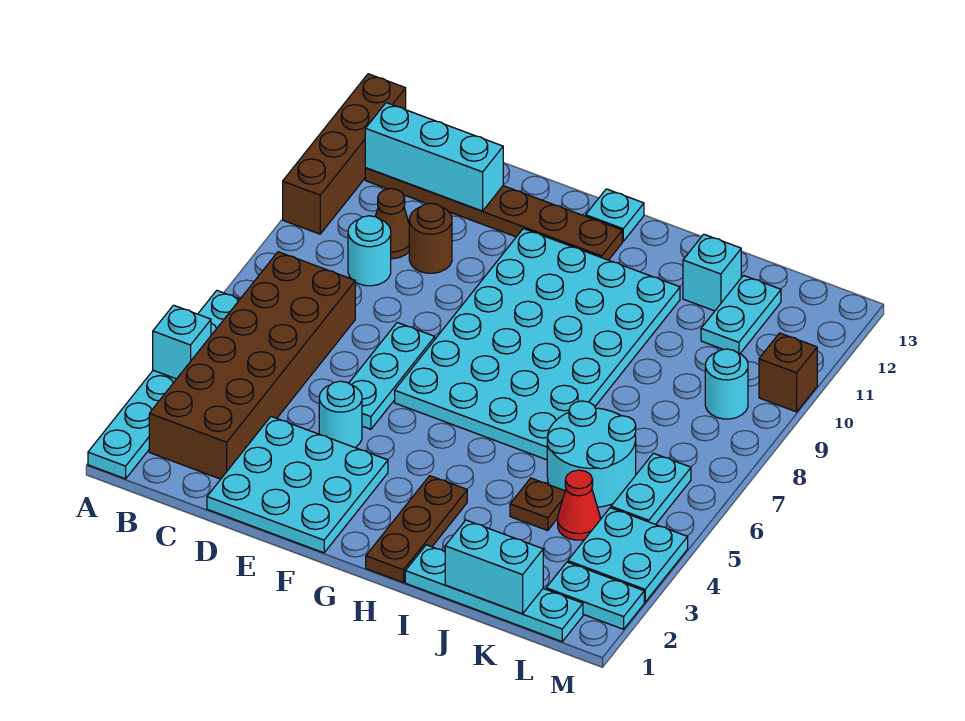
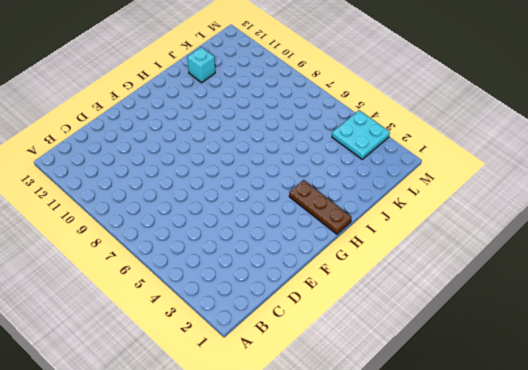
none -> cyan plate A1:A6 level 1
none -> brown brick A10:A13 level 1
none -> brown brick B2:C7 level 1

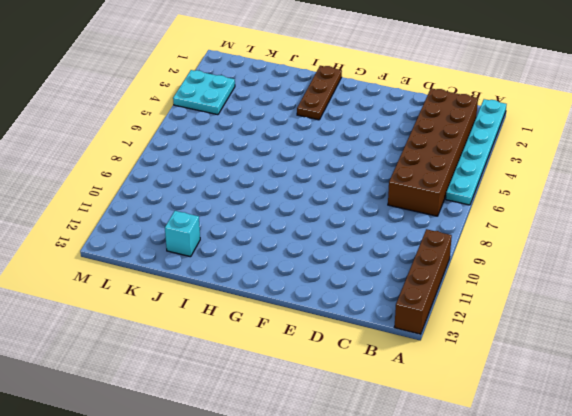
none -> brown plate B12:G12 level 1
none -> cyan round brick C9 level 1
none -> brown cone C10 level 1

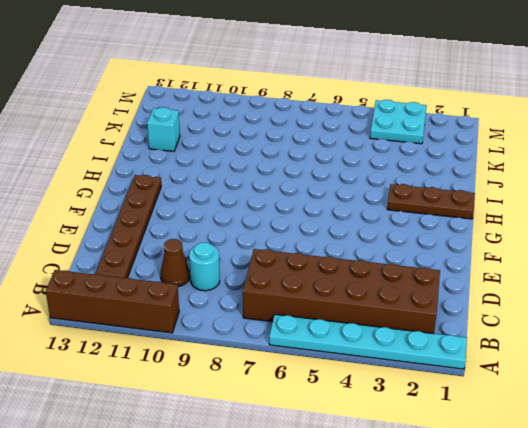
none -> cyan plate D1:F3 level 1
none -> brown round brick D10 level 1
none -> cyan round brick E4 level 1

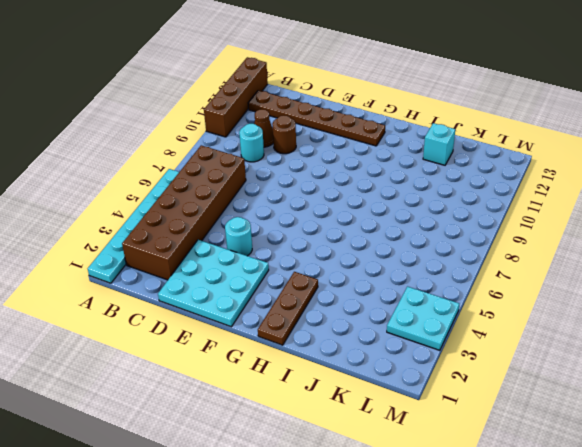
none -> cyan plate E5:E7 level 1
none -> cyan plate F6:I11 level 1
none -> cyan plate G13 level 1

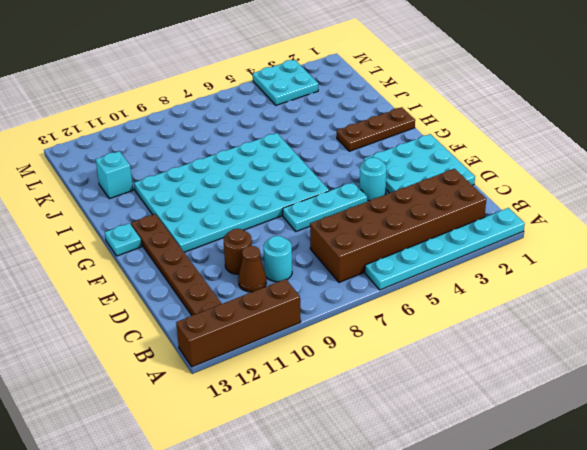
none -> cyan plate I1:L1 level 1
none -> brown plate J4 level 1
none -> cyan round brick J5:K6 level 1

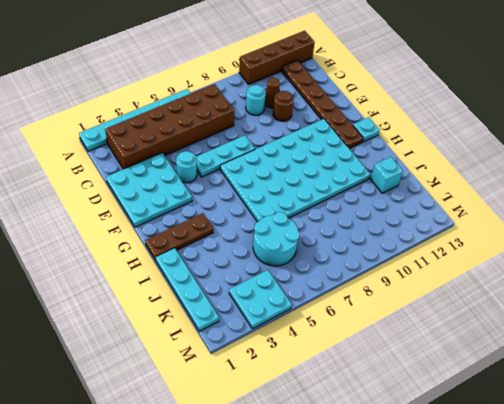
none -> brown plate J4 level 1
none -> red cone K4 level 1
none -> cyan plate K11:K12 level 1

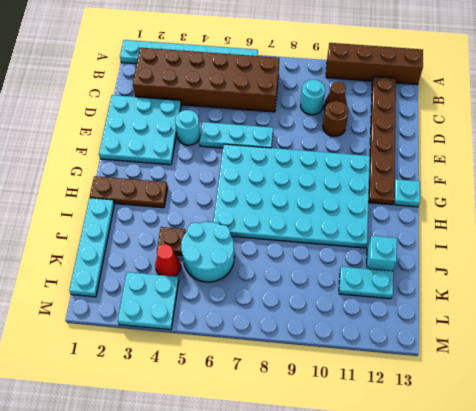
none -> cyan plate L2:M2 level 1
none -> cyan plate L5:L6 level 1
none -> cyan round brick L9 level 1

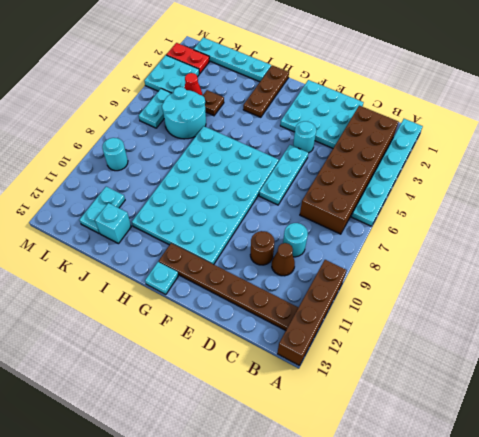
red plate L2:M2 level 1 -> cyan plate L2:M2 level 1
none -> brown brick M10 level 1
none -> cyan brick A4 level 2
none -> cyan brick B12:D12 level 2

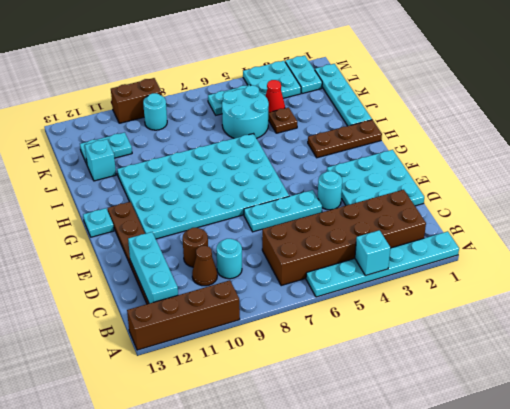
brown brick M9:M10 level 1 -> brown brick M10 level 1
none -> cyan brick J1:K1 level 2

